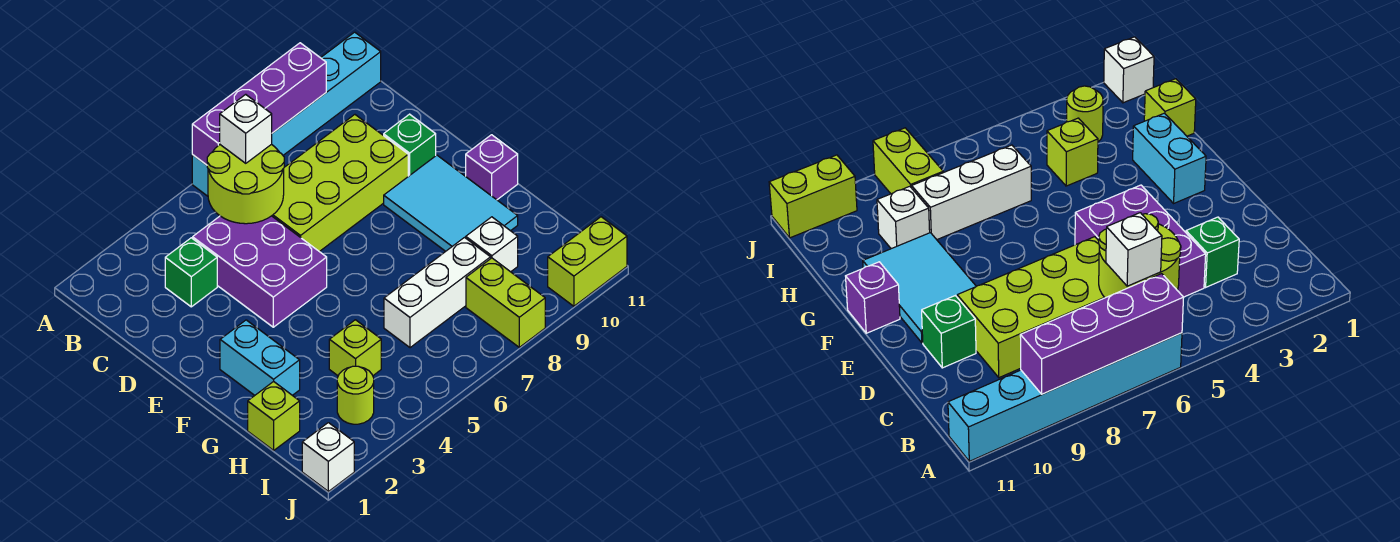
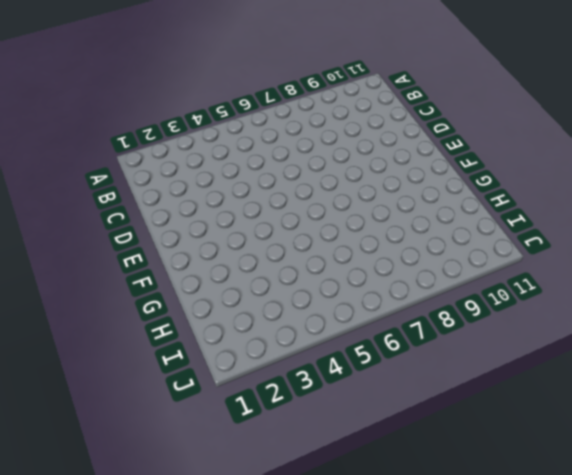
none -> cyan brick A6:A11 level 1
none -> green brick C3 level 1
none -> purple brick C4:E5 level 1

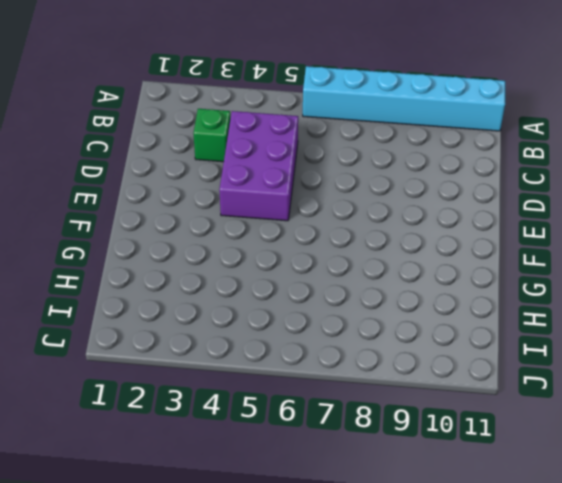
none -> lime brick C6:D9 level 1
none -> green brick D10 level 1
none -> cyan tile E9:G10 level 1

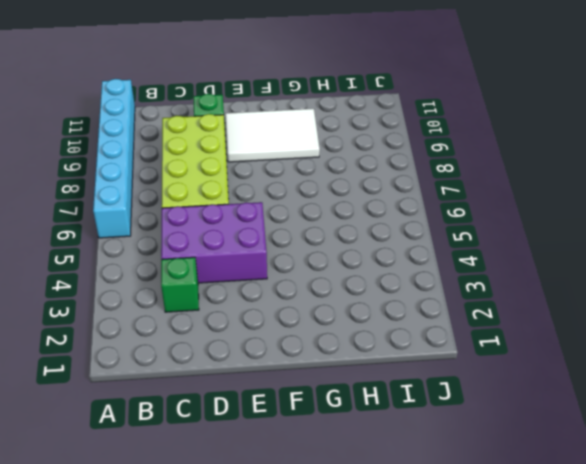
white tile E9:G10 level 1 -> cyan tile E9:G10 level 1
none -> cyan brick F2:G2 level 1
none -> purple brick F11 level 1
none -> lime brick H1 level 1

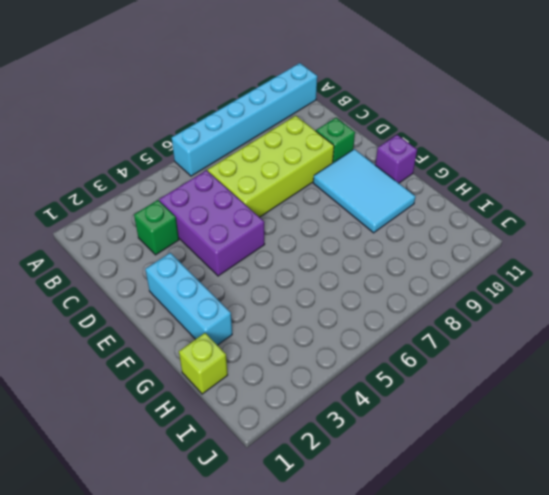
cyan brick E2:G2 level 1 -> cyan brick F2:G2 level 1
none -> lime brick H4 level 1
none -> white brick H6:H8 level 1
none -> white brick H9 level 1

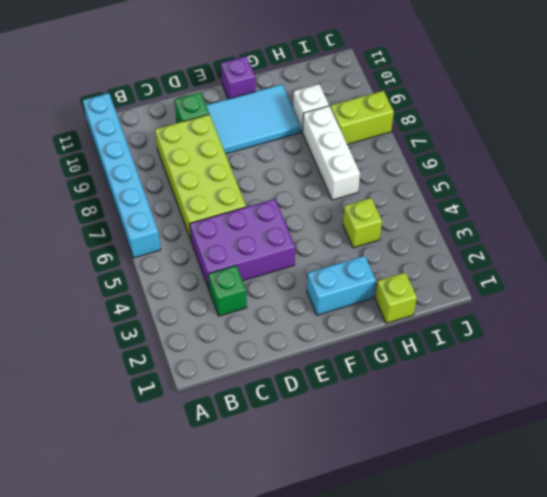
none -> lime round brick I3 level 1
none -> white brick J1 level 1
none -> lime brick J10:J11 level 1

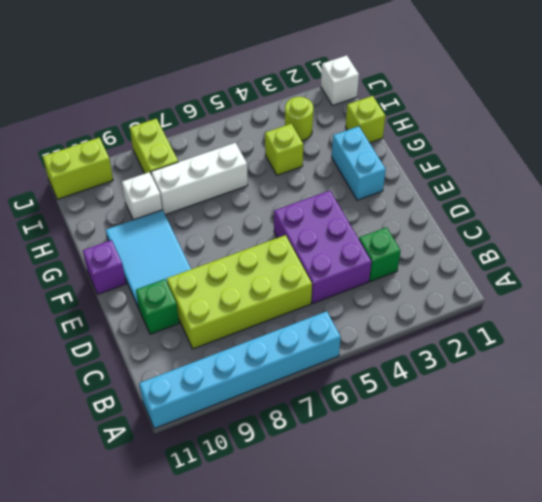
none -> purple brick A6:A9 level 2
none -> lime round brick B5:C6 level 2
none -> white brick B6 level 3

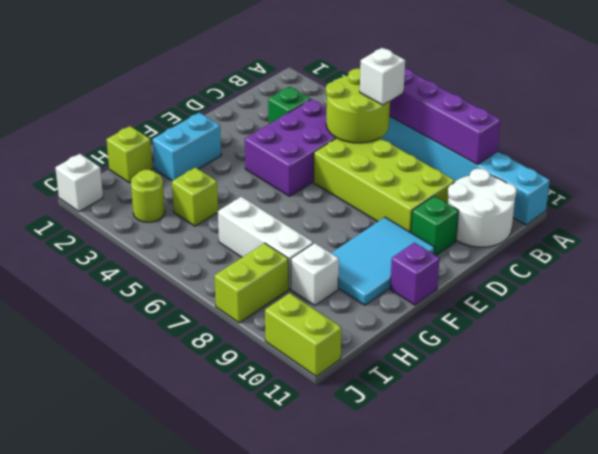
white round brick B10:C11 level 1 -> none

